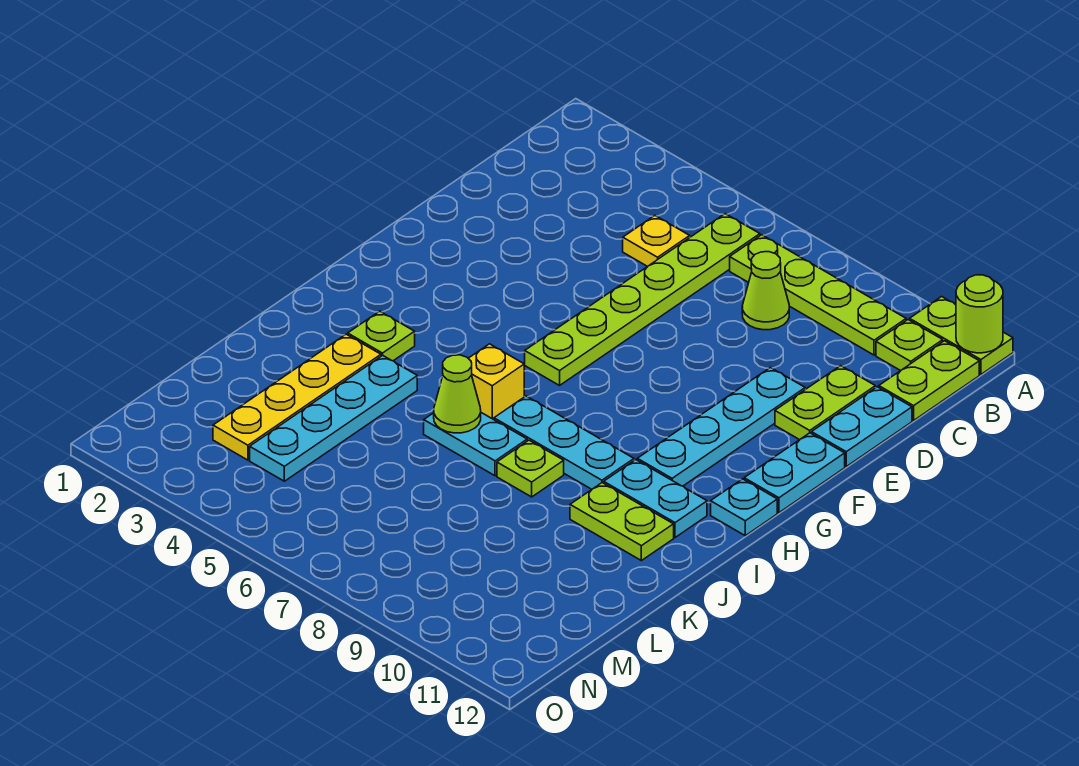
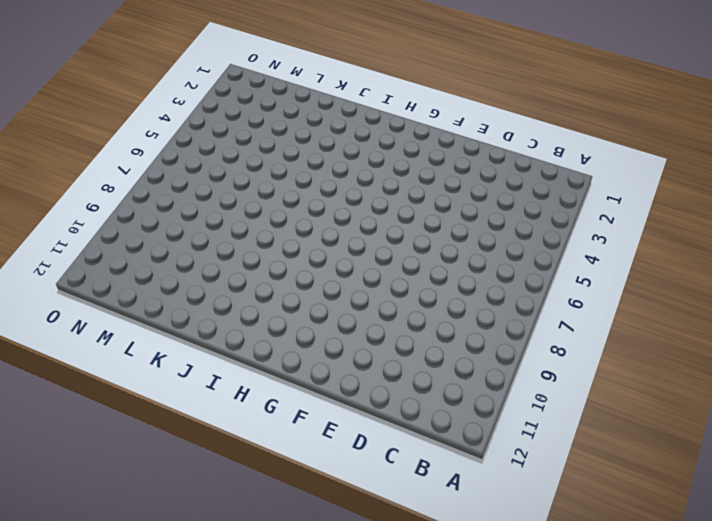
none -> lime plate A11:A12 level 1
none -> lime plate B6:G6 level 1
none -> lime plate B7:B10 level 1

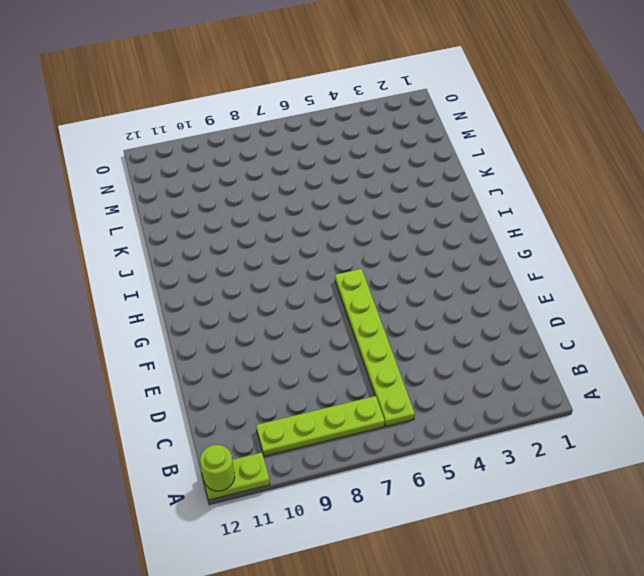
none -> lime plate B11 level 1
none -> lime plate B12:C12 level 1
none -> yellow plate C5 level 1

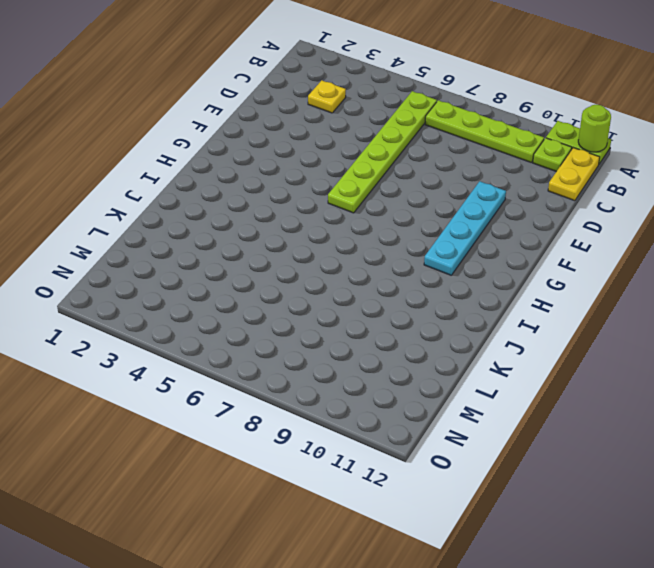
yellow plate B12:C12 level 1 -> lime plate B12:C12 level 1
yellow plate C3 level 1 -> yellow plate C5 level 1
none -> lime cone C8 level 1
none -> lime plate D11:E11 level 1
none -> cyan plate D12:E12 level 1

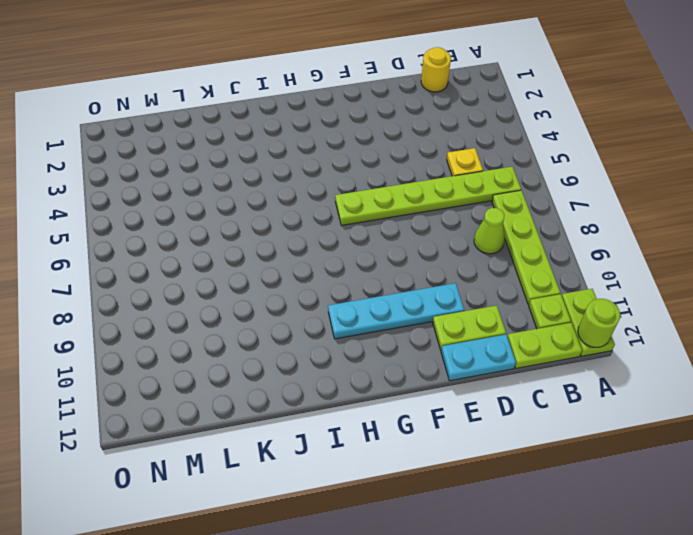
yellow round brick C1 level 1 -> none
none -> cyan plate F12:G12 level 1
none -> cyan plate H12 level 1
none -> lime plate I3 level 1

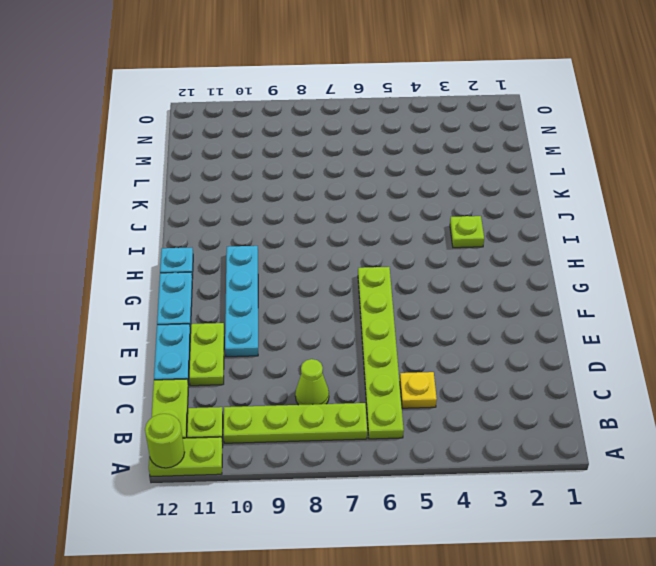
none -> yellow brick I6 level 1
none -> cyan plate I7:I9 level 1
none -> cyan plate I10:I11 level 1

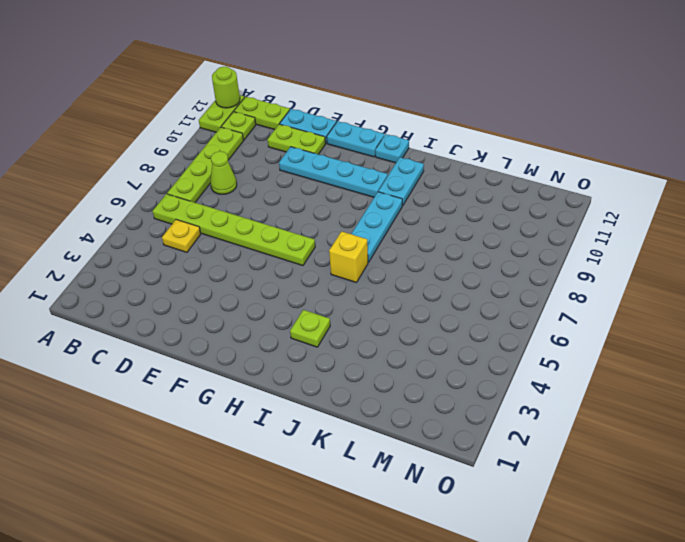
none -> yellow plate J3:M3 level 1
none -> cyan plate J4:M4 level 1
none -> cyan plate J6:J7 level 1

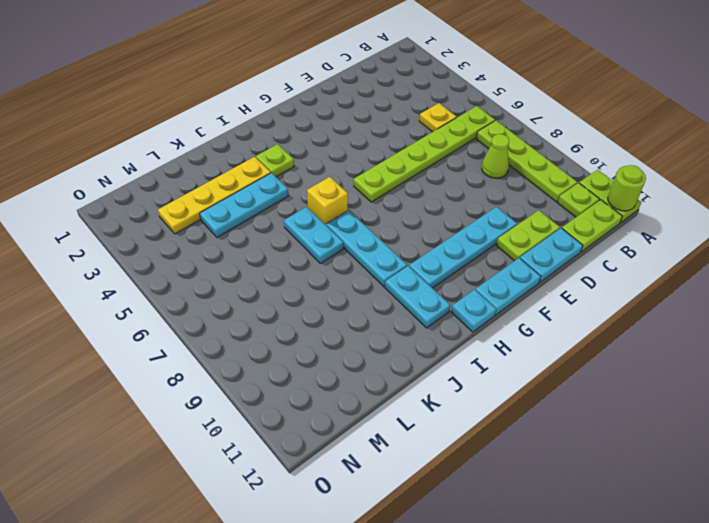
cyan plate J4:L4 level 1 -> cyan plate J4:M4 level 1
none -> lime plate J8 level 1
none -> lime plate J10:J11 level 1
none -> lime cone J6 level 2

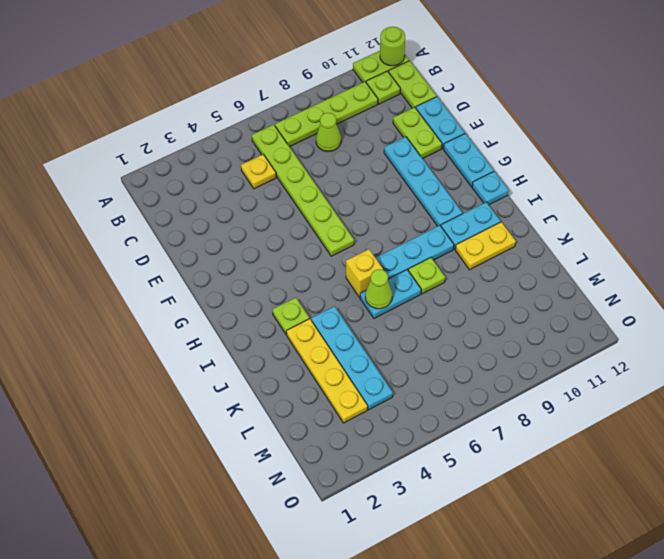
yellow plate J10:J11 level 1 -> lime plate J10:J11 level 1

